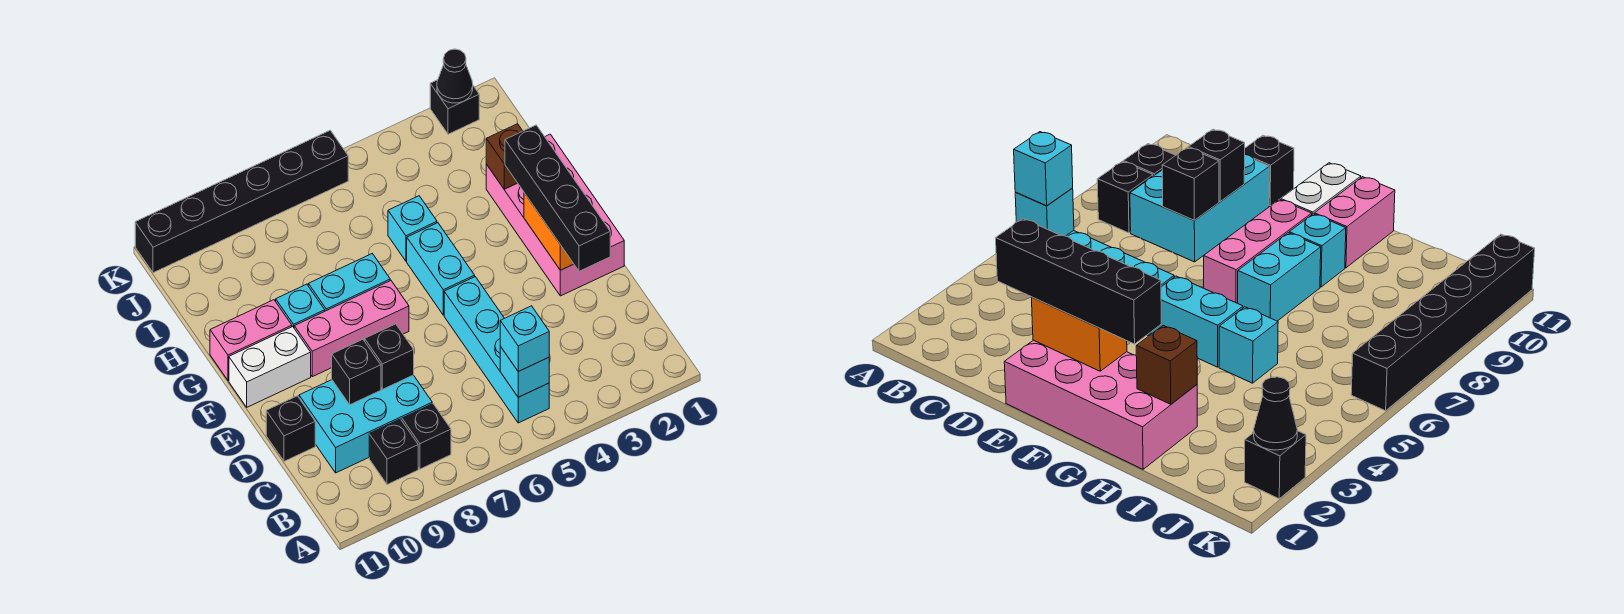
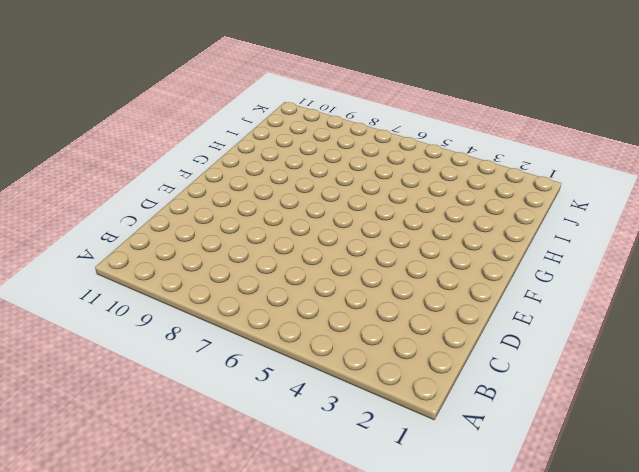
none -> cyan brick B5:E5 level 1
none -> black brick B8 level 1
none -> black brick B9 level 1

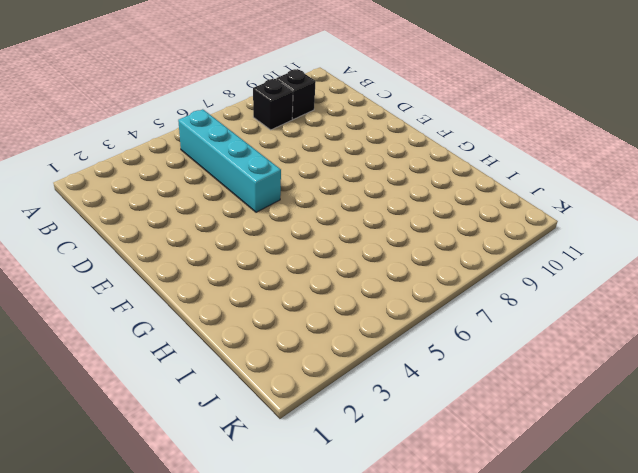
none -> cyan brick C8:D10 level 1
none -> black brick D11 level 1
none -> pink brick E1:H2 level 1

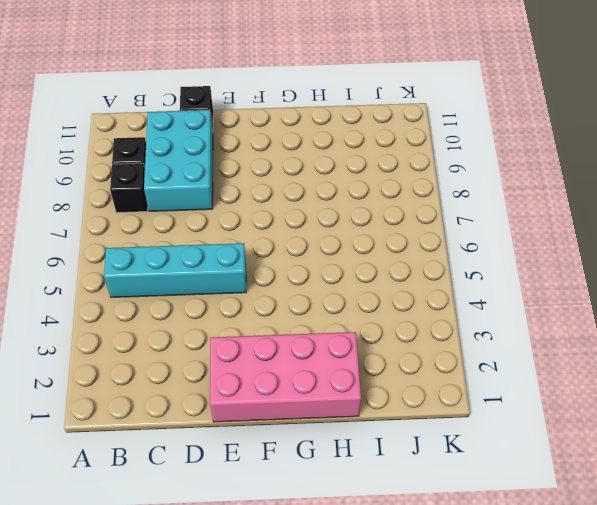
none -> cyan brick F5:G5 level 1
none -> pink brick F7:F9 level 1
none -> white brick F10:F11 level 1

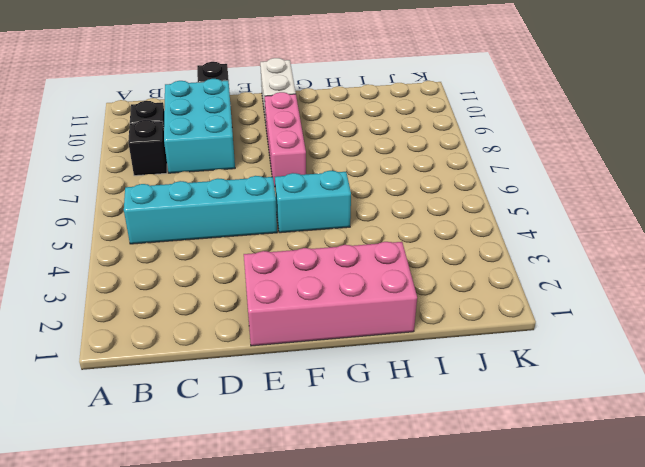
none -> cyan brick G7:G8 level 1
none -> cyan brick G9 level 1
none -> pink brick G10:G11 level 1

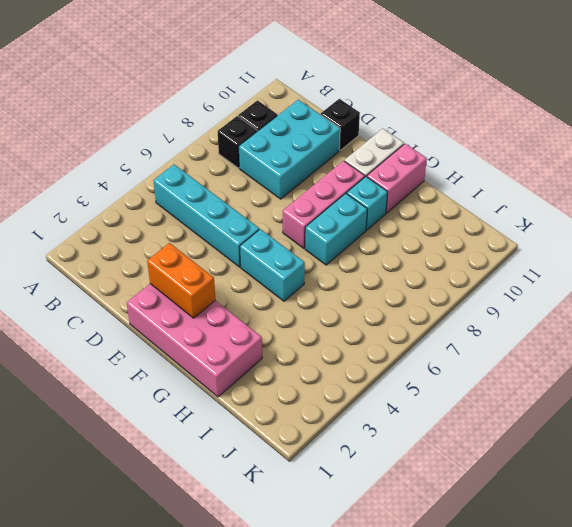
none -> cyan brick H5 level 1
none -> black brick K2 level 1
none -> black brick K6:K11 level 1

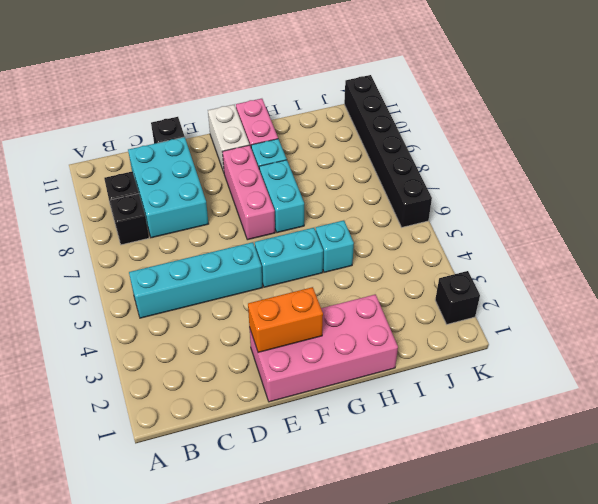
none -> cyan brick B5 level 2
none -> black brick D8 level 2
none -> black brick D9 level 2

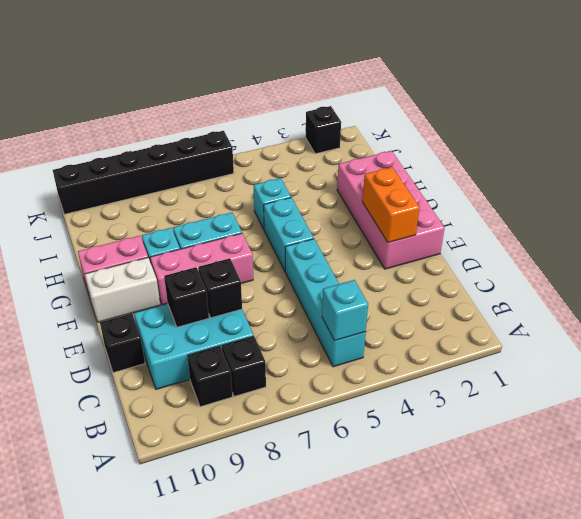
none -> brown brick H2 level 2
none -> black cone K2 level 2
none -> cyan brick B5 level 3

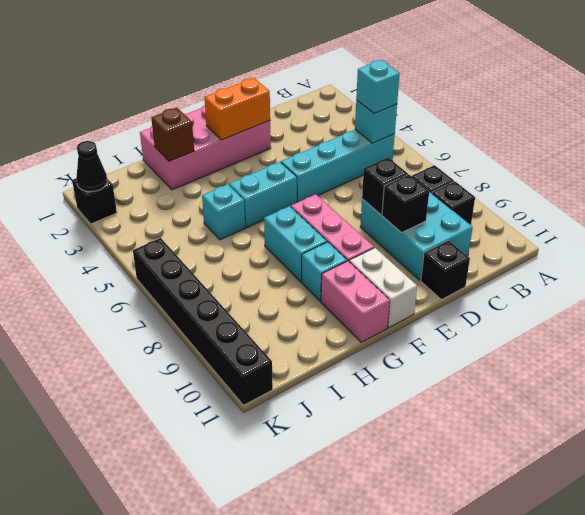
none -> black brick D2:G2 level 3

